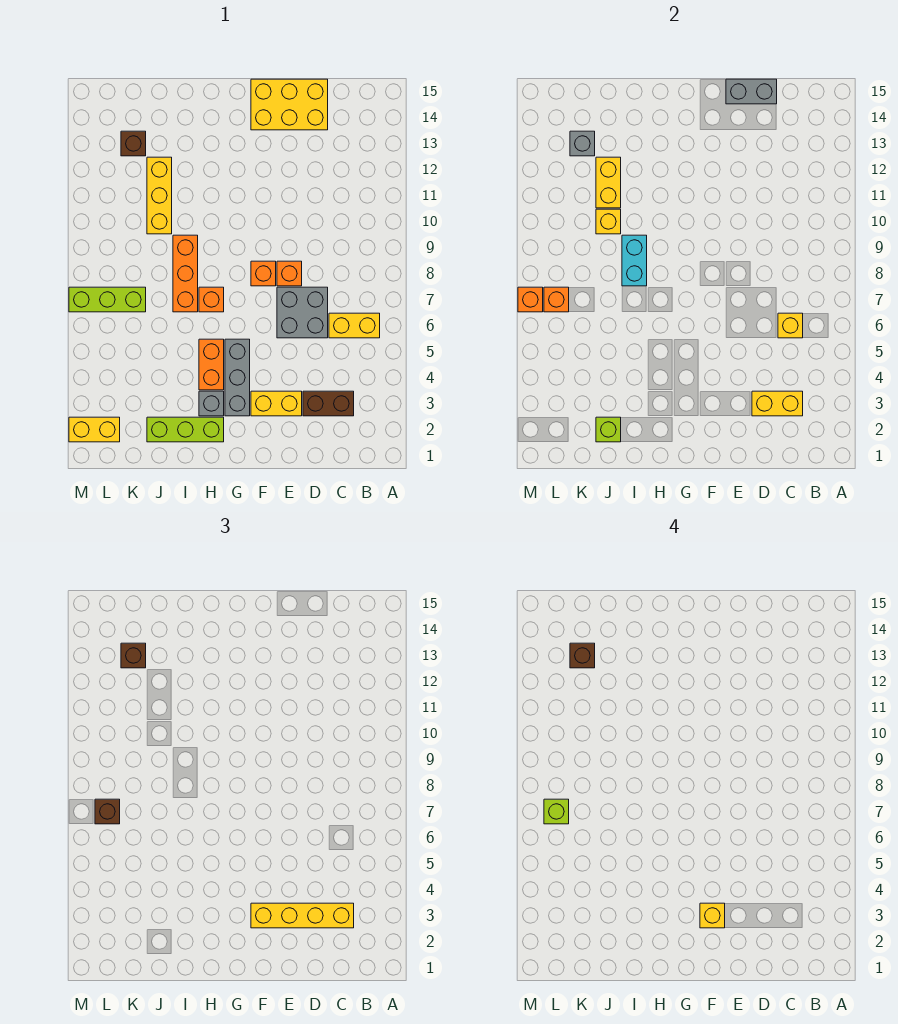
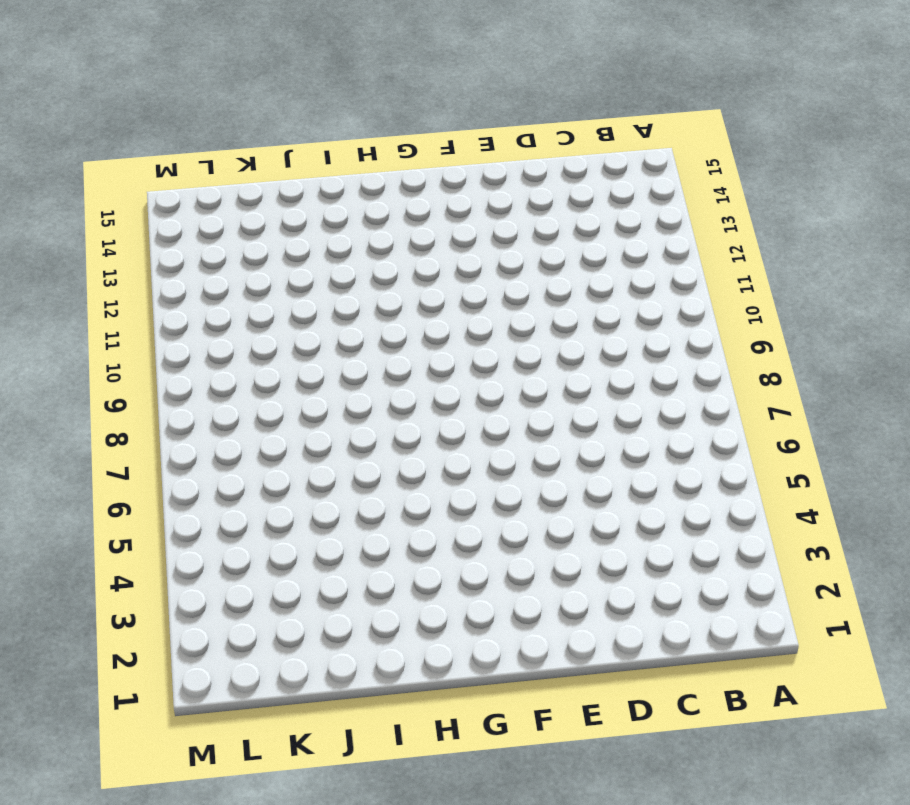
none -> yellow brick B6:C6 level 1
none -> brown brick C3:D3 level 1
none -> grey brick D6:E7 level 1
none -> yellow brick D14:F15 level 1

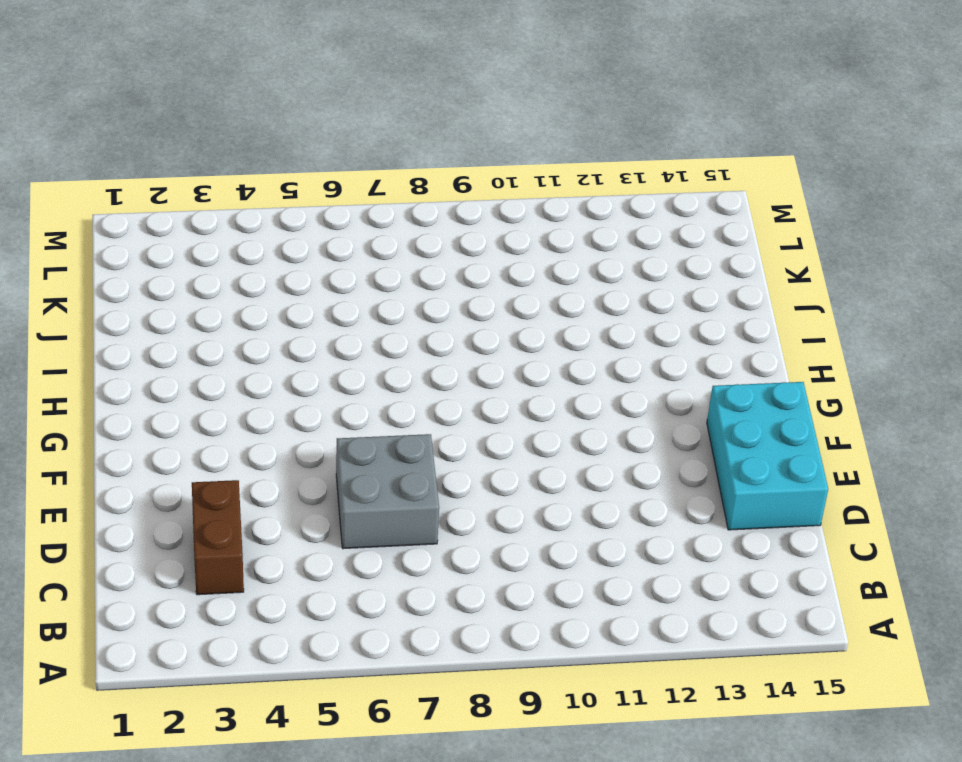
cyan brick D14:F15 level 1 -> yellow brick D14:F15 level 1
none -> yellow brick B6:C6 level 1
none -> yellow brick E3:F3 level 1
none -> orange brick E8 level 1
none -> orange brick F8 level 1

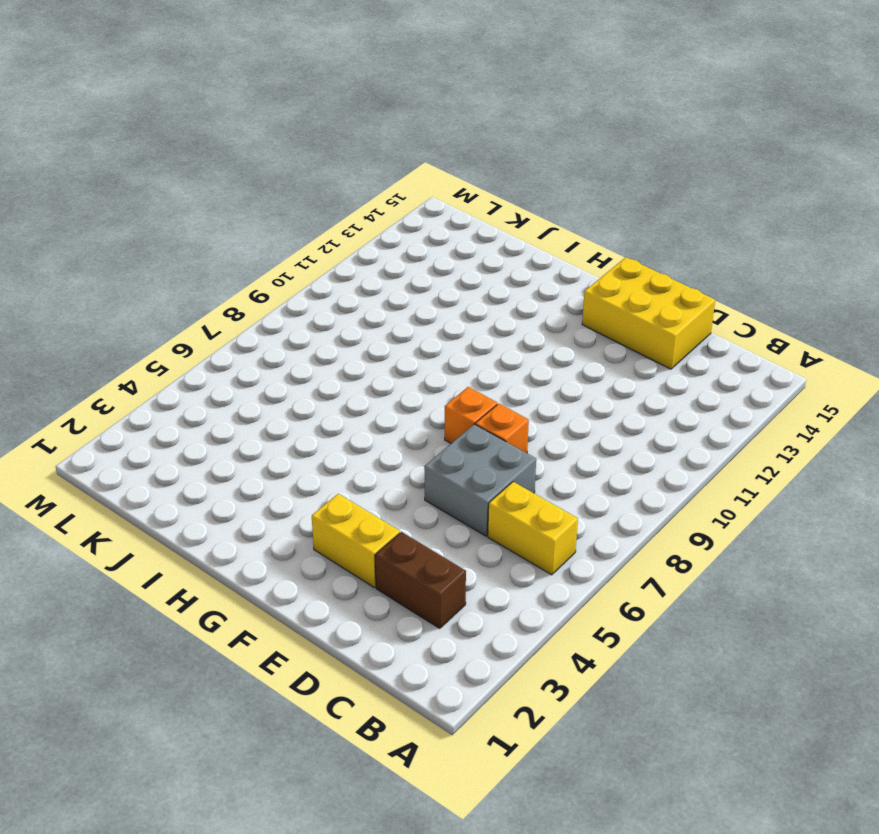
none -> grey brick G3:G5 level 1
none -> lime brick H2:J2 level 1
none -> grey brick H3 level 1
none -> orange brick H4:H5 level 1

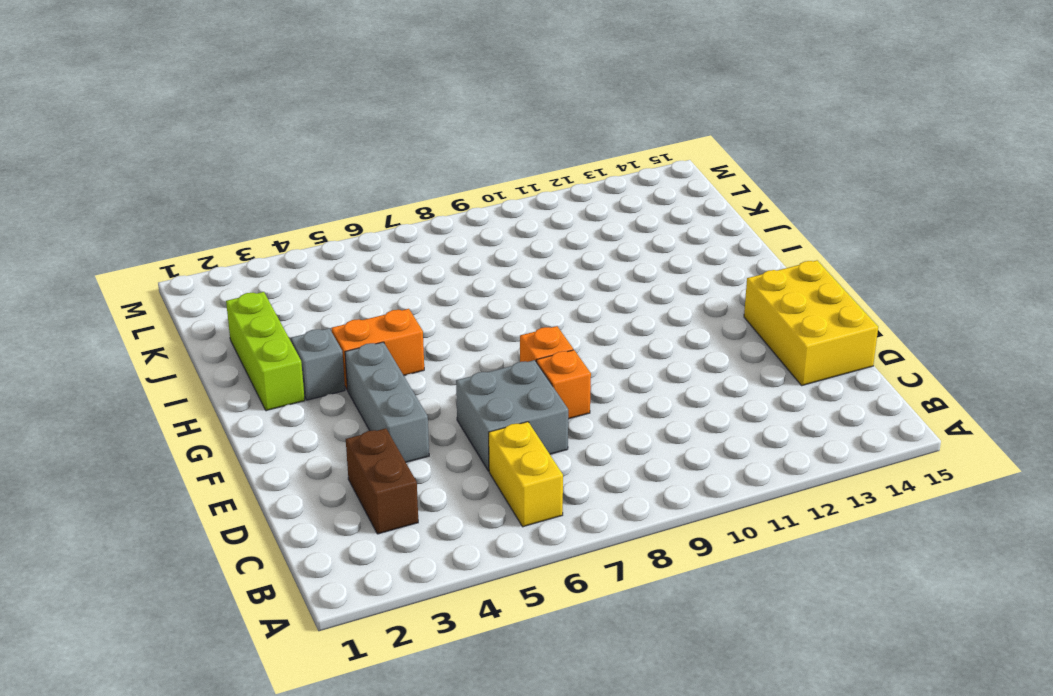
grey brick E4:G4 level 1 -> grey brick G3:G5 level 1
none -> yellow brick E3:F3 level 1
none -> orange brick H7 level 1
none -> orange brick I7:I9 level 1
none -> yellow brick J10:J12 level 1

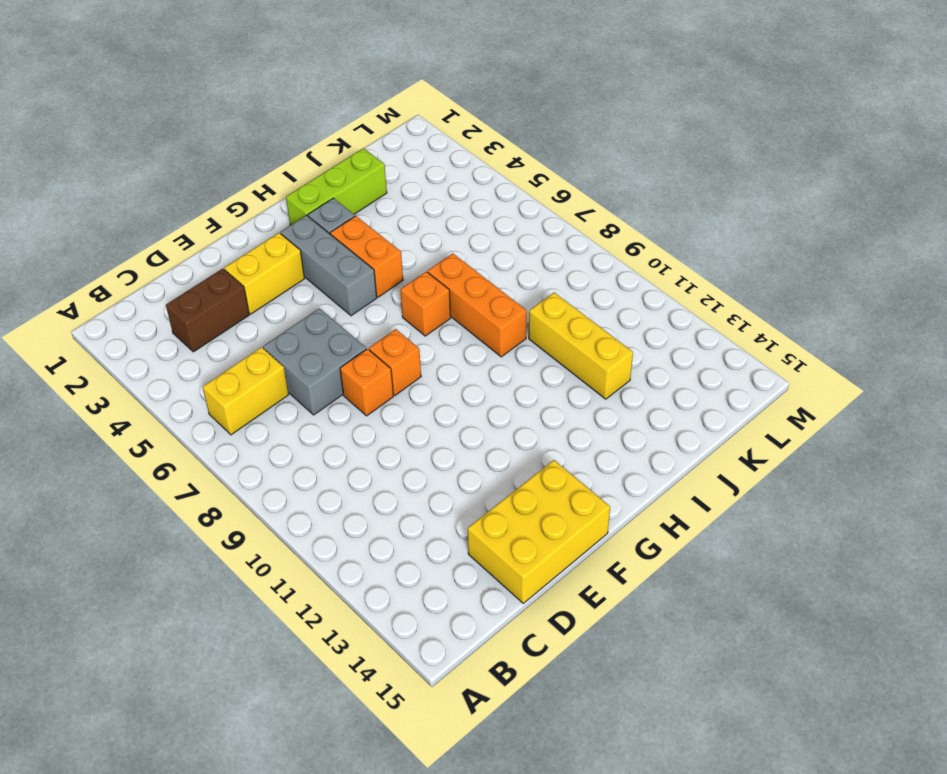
none -> lime brick K7:M7 level 1
none -> brown brick K13 level 1
none -> yellow brick L2:M2 level 1
none -> yellow brick C3:D3 level 2

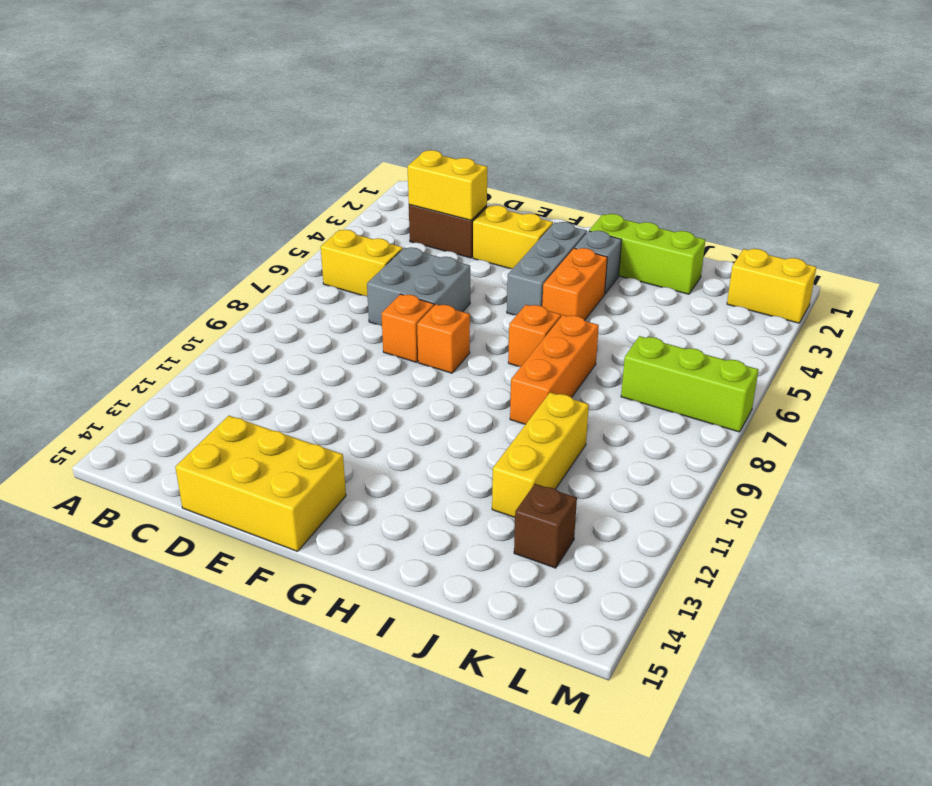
none -> yellow brick C6 level 2
none -> grey brick D15:E15 level 2
none -> cyan brick I8:I9 level 2
none -> lime brick J2 level 2

